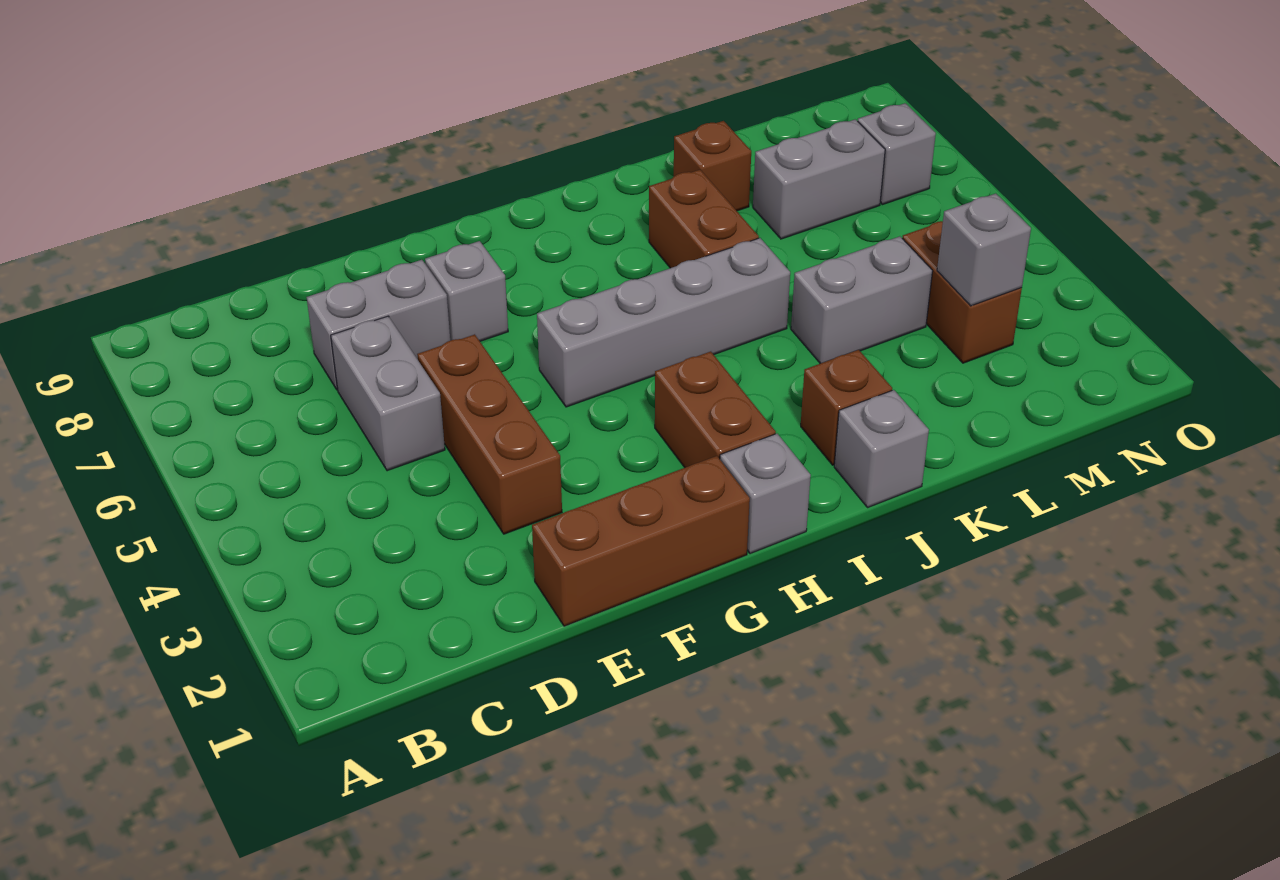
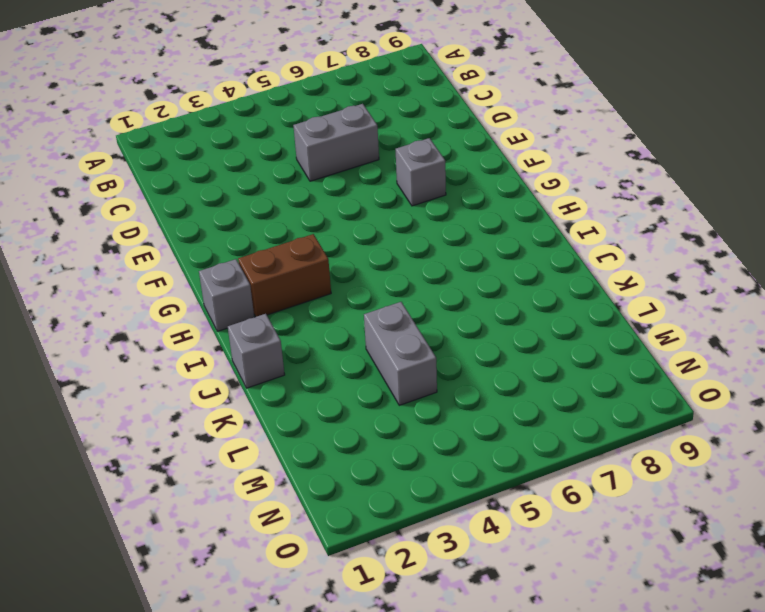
none -> grey brick D7:E7 level 1
none -> brown brick E1:G1 level 1
none -> brown brick E3:E5 level 1

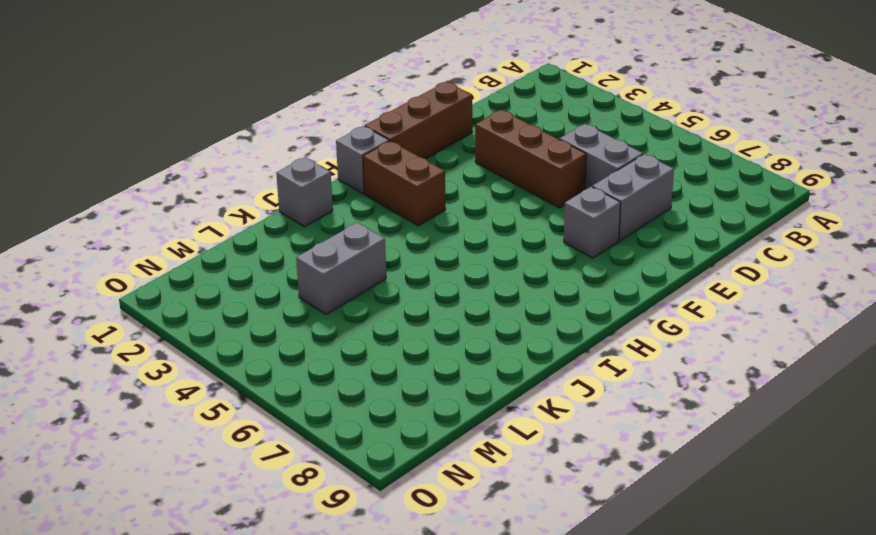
none -> grey brick G5:J5 level 1
none -> brown brick J2 level 1
none -> brown brick J6:J7 level 1

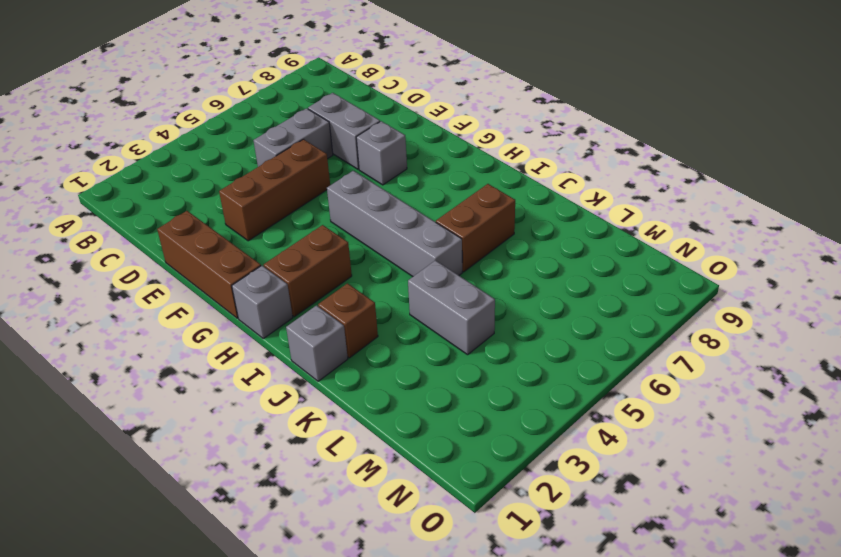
none -> brown brick K8 level 1
none -> grey brick L7:M7 level 1
none -> brown brick M3:M4 level 1

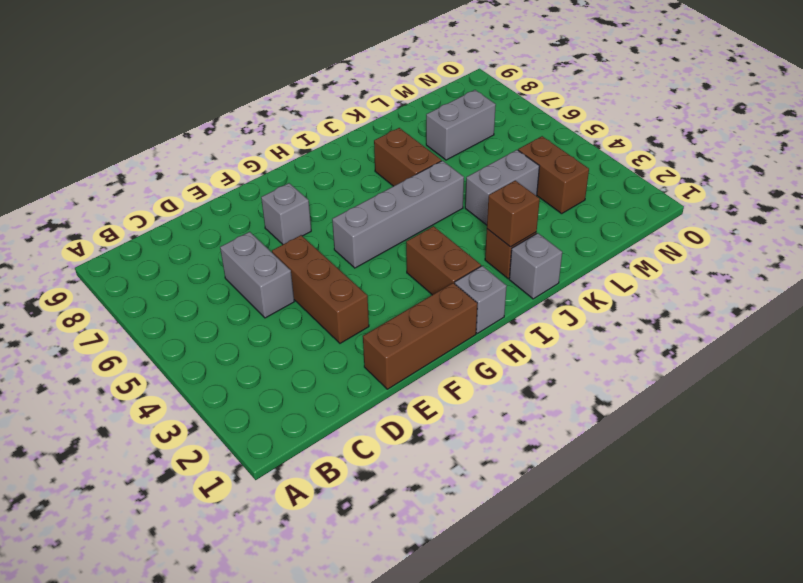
brown brick J2 level 2 -> brown brick K8 level 1
none -> grey brick D7:E7 level 1
none -> grey brick N7 level 1
none -> grey brick M3 level 2

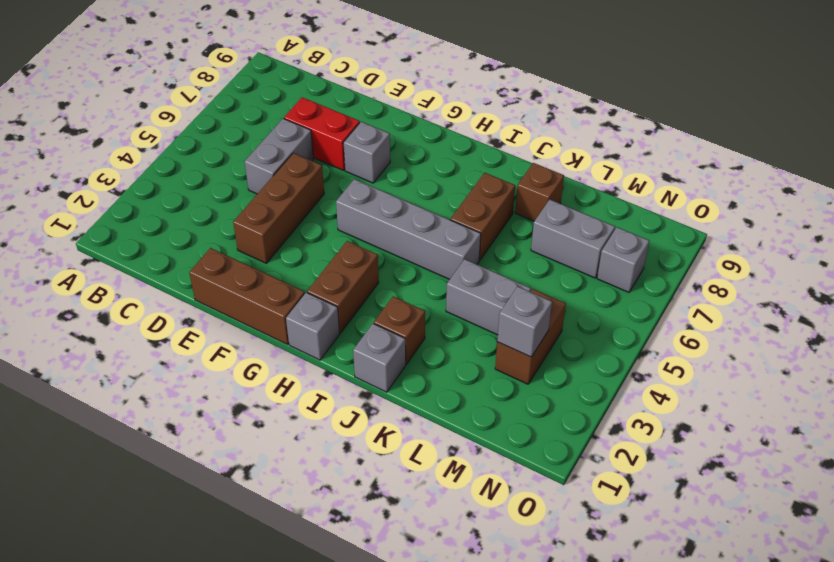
red brick D7:E7 level 1 -> grey brick D7:E7 level 1

